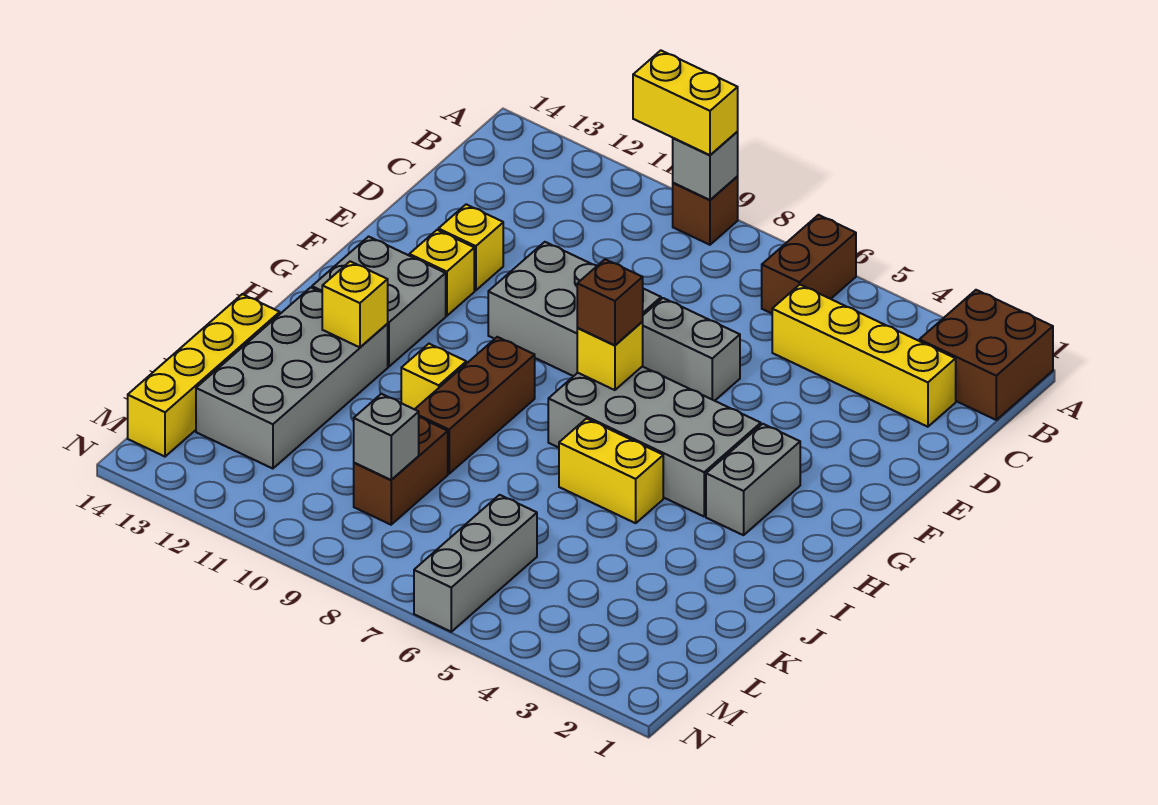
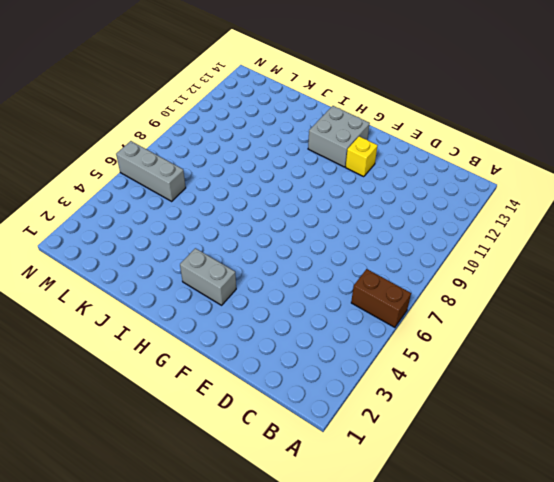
none -> brown brick A1:B2 level 1
none -> brown brick A9 level 1
none -> yellow brick C2:C5 level 1

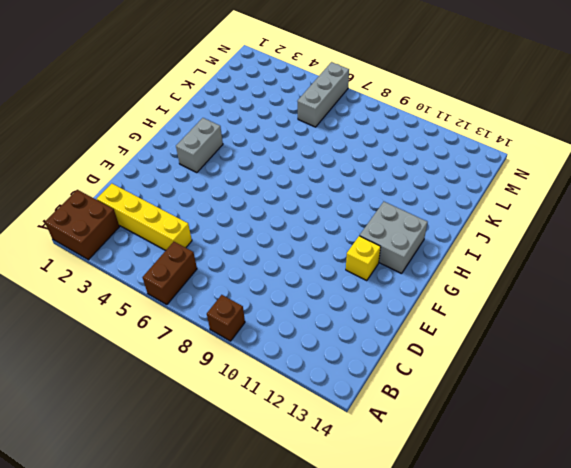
none -> grey brick E6:E7 level 1
none -> grey brick E8:F10 level 1
none -> yellow brick E12 level 1

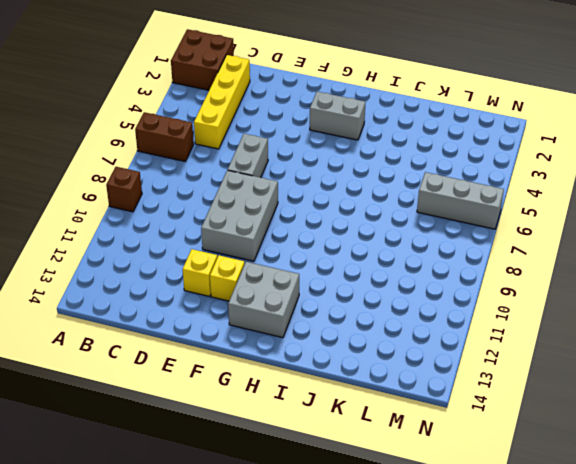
none -> grey brick G4:H7 level 1
none -> brown brick H9:J9 level 1
none -> yellow brick I5:I6 level 1

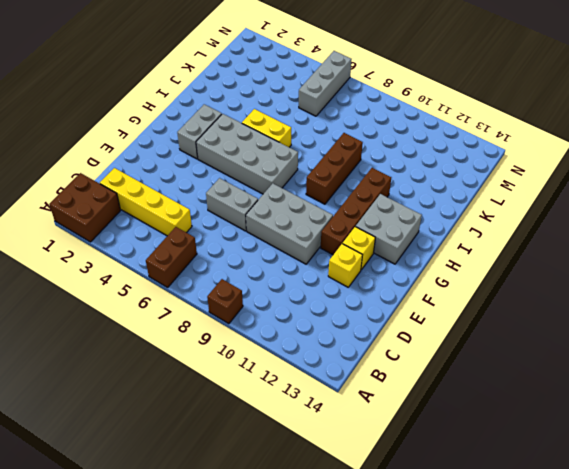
brown brick F11:I11 level 1 -> none
none -> yellow brick I10 level 1
none -> grey brick I12:L13 level 1
none -> yellow brick J14:M14 level 1

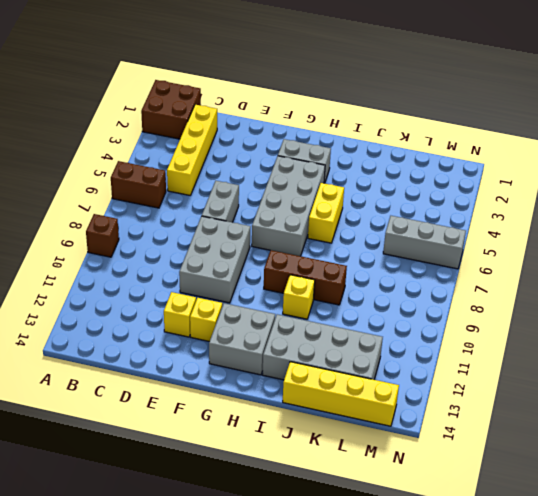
none -> brown brick K9:L9 level 1
none -> grey brick A9 level 2
none -> yellow brick G7 level 2

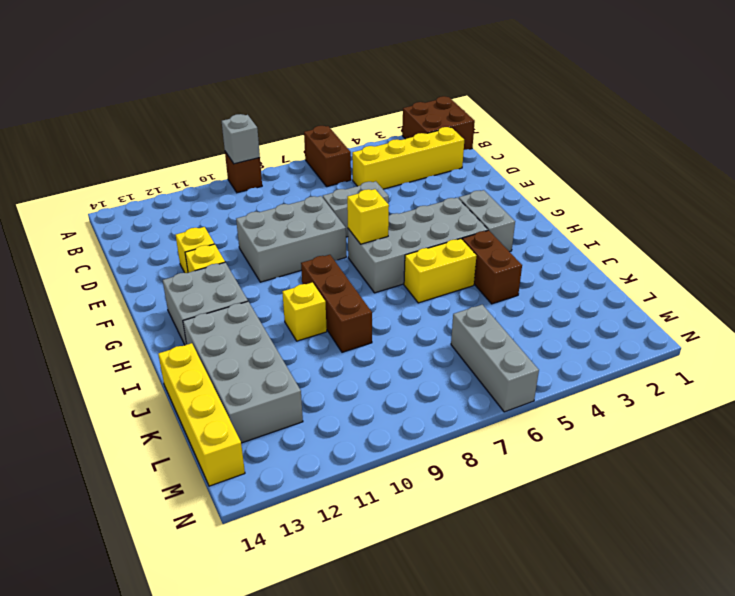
brown brick I4:J4 level 1 -> brown brick K9:L9 level 1
none -> yellow brick I12 level 2
none -> grey brick L9 level 2
none -> yellow brick A9:A10 level 3

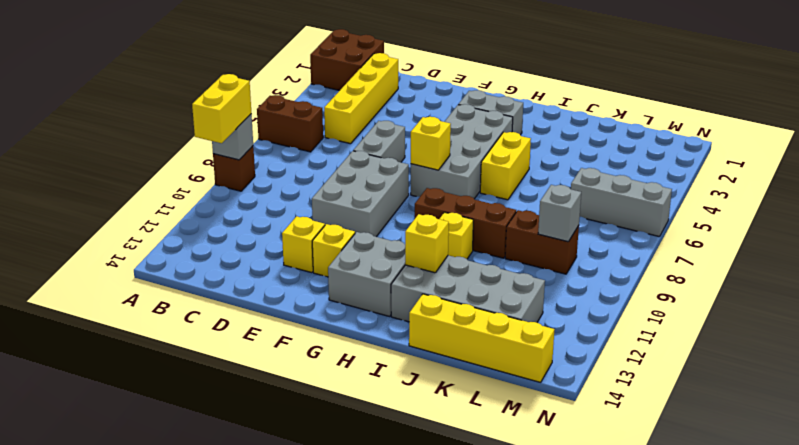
none -> brown brick G7 level 3

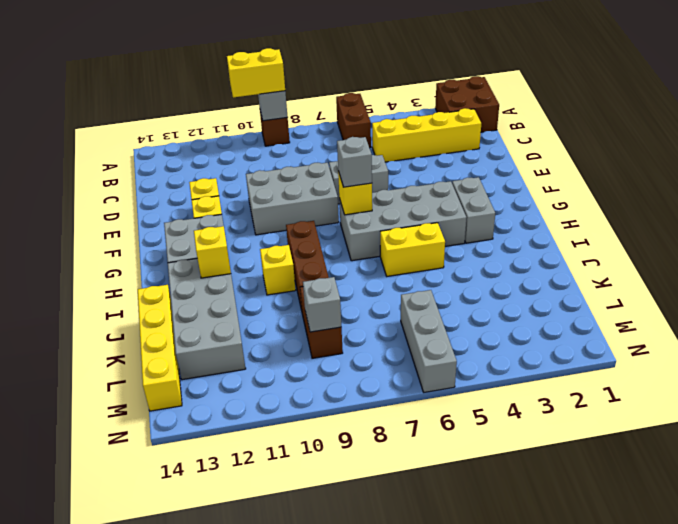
grey brick G7 level 3 -> brown brick G7 level 3

